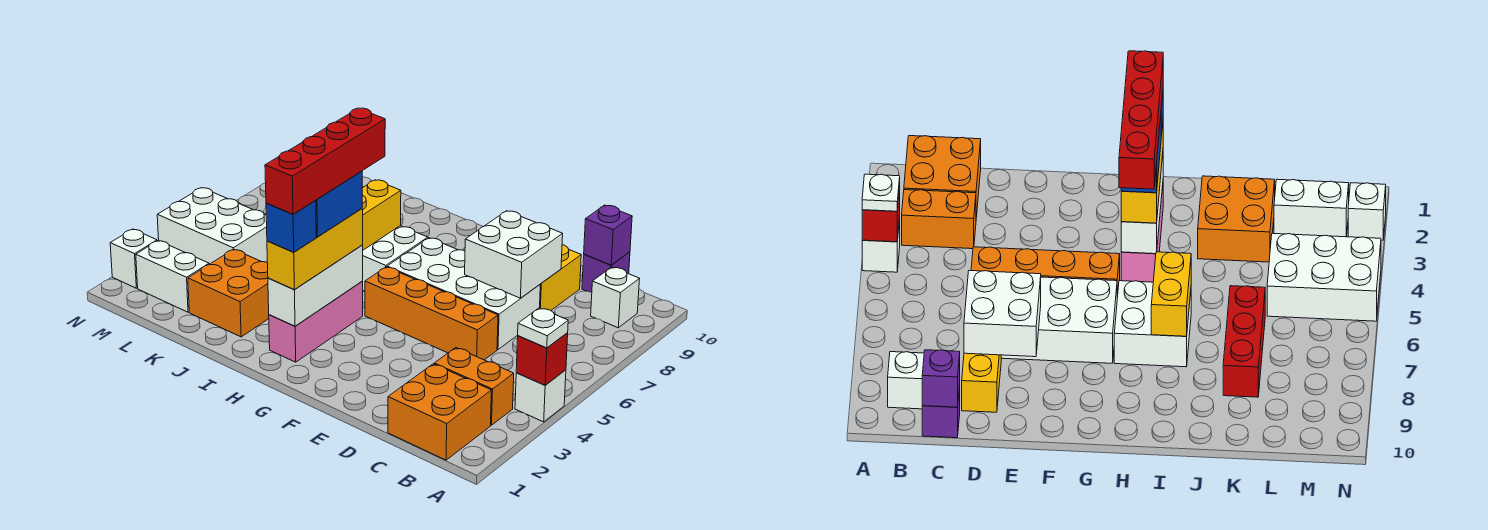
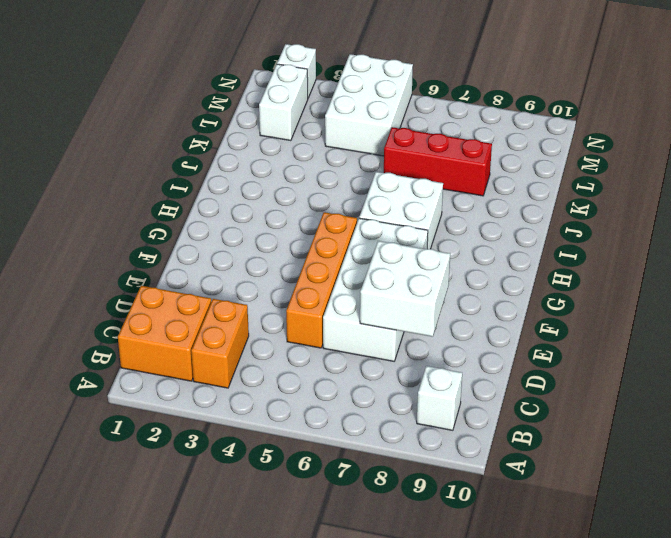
none -> white brick A4 level 1
none -> purple brick C10 level 1
none -> yellow brick D8:D9 level 1

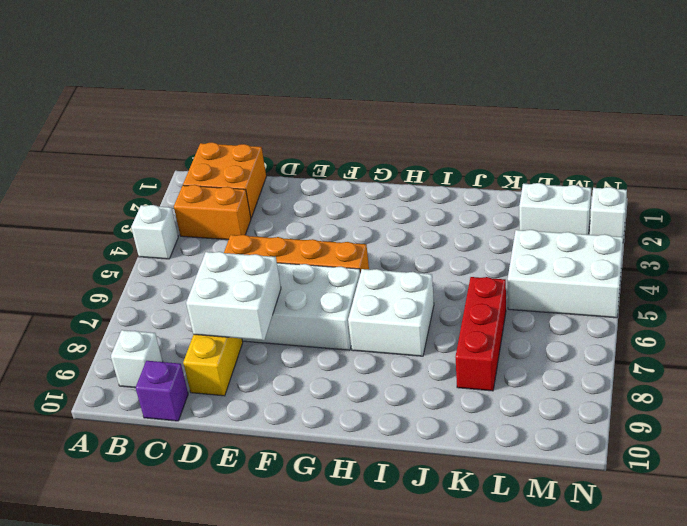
none -> pink brick H2:H4 level 1
none -> orange brick J2:K3 level 1
none -> red brick A4 level 2

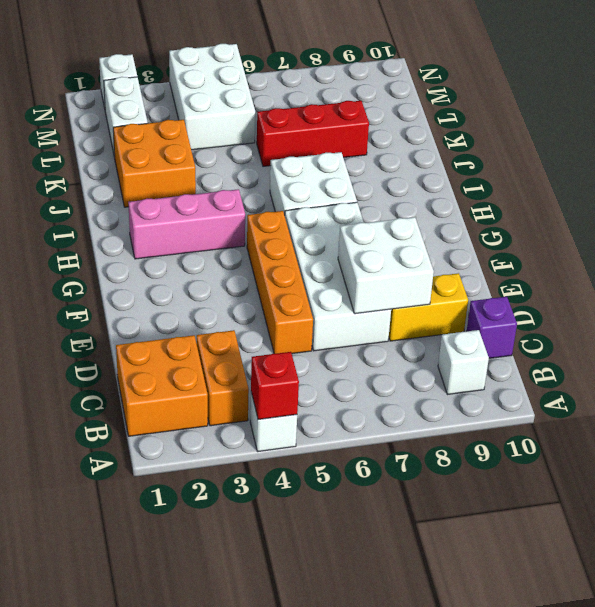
none -> purple brick C10 level 2
none -> white brick H2:H4 level 2
none -> yellow brick I6:I7 level 2

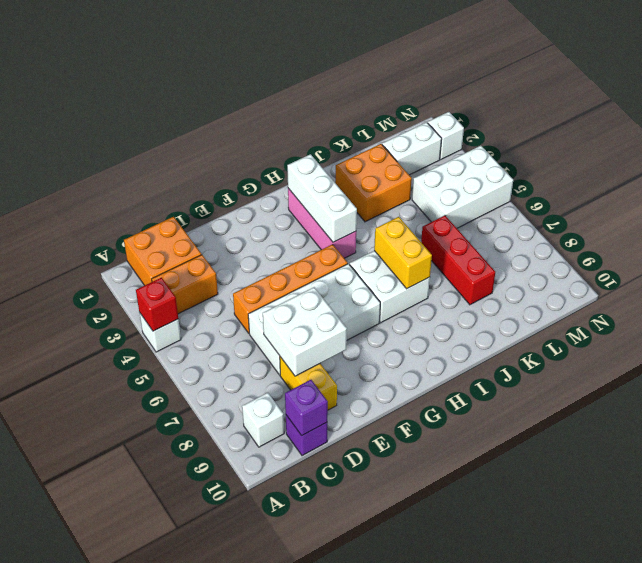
none -> white plate A4 level 3
none -> yellow brick H2:H4 level 3
none -> blue brick H2 level 4

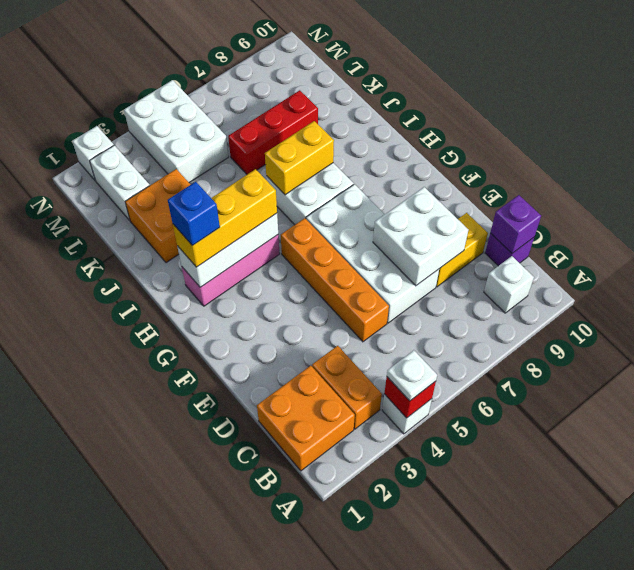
none -> blue brick H3:H4 level 4
none -> red brick H2:H5 level 5

